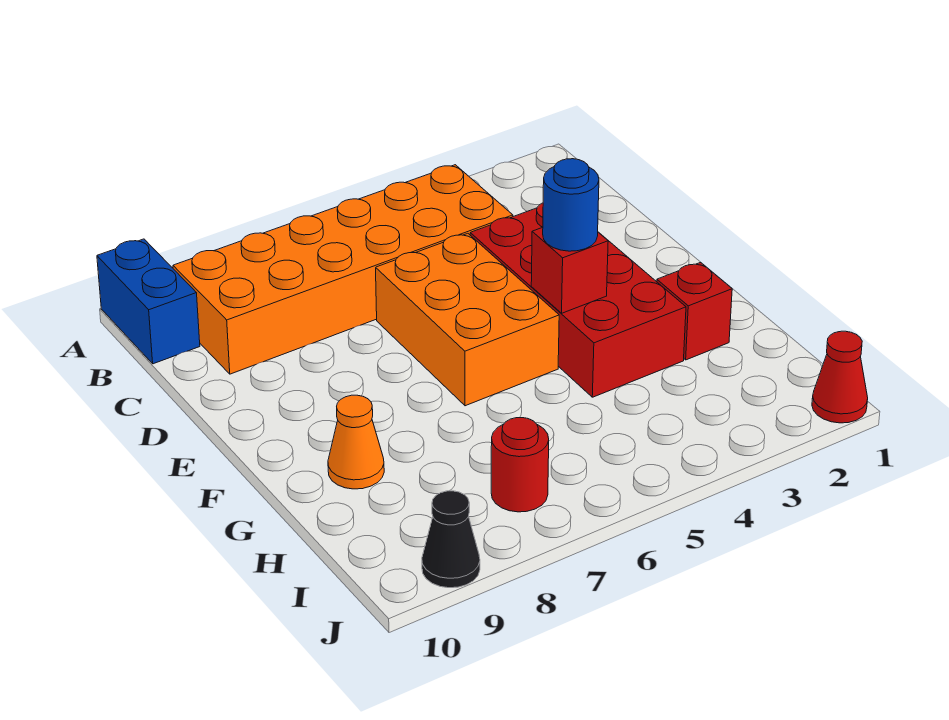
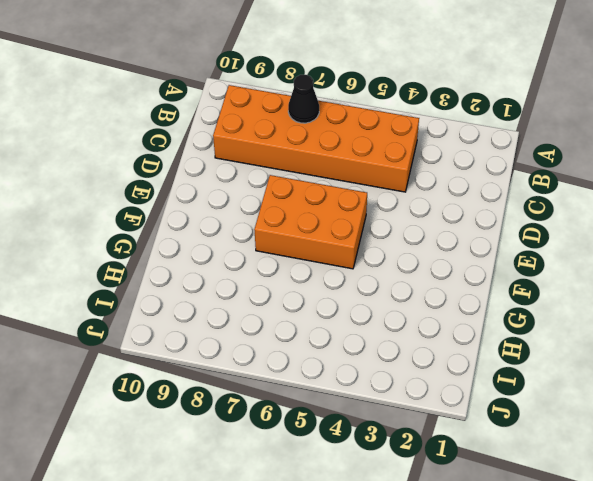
black cone B7 level 2 -> black cone J9 level 1
orange brick E5:F7 level 1 -> orange brick D5:F6 level 1
none -> blue brick A10:B10 level 1
none -> red brick D3:G4 level 1

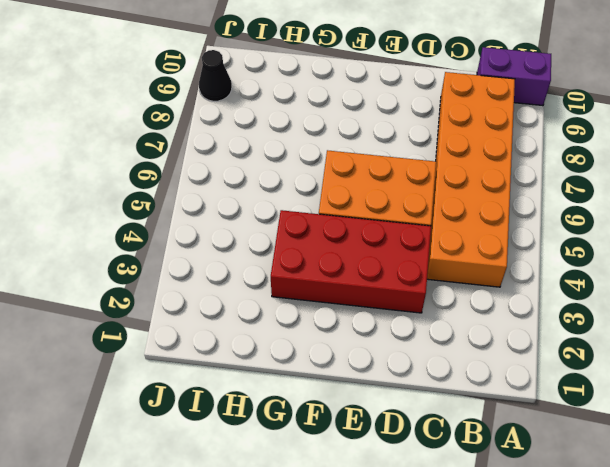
purple brick A10:B10 level 1 -> blue brick A10:B10 level 1
none -> red brick G2 level 1
none -> orange cone G9 level 1

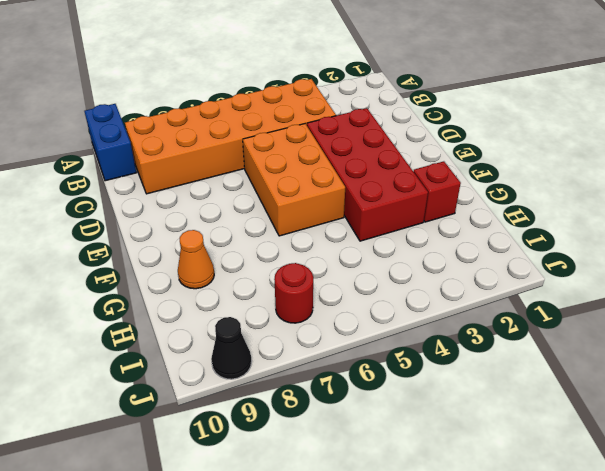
none -> red cone J1 level 1
none -> red brick F4 level 2

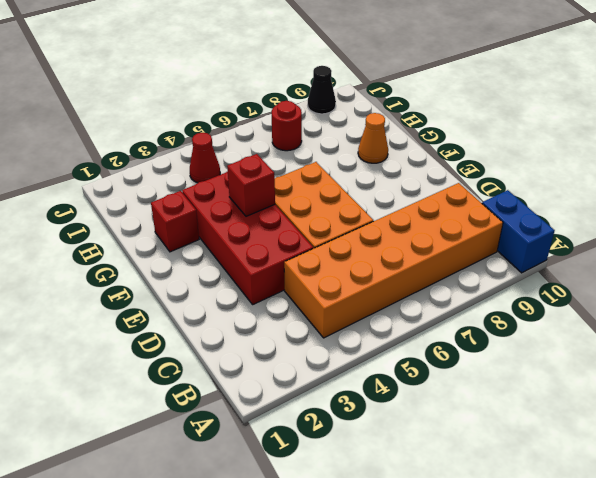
red cone I4 level 1 -> red cone J1 level 1
none -> blue round brick F4 level 3

